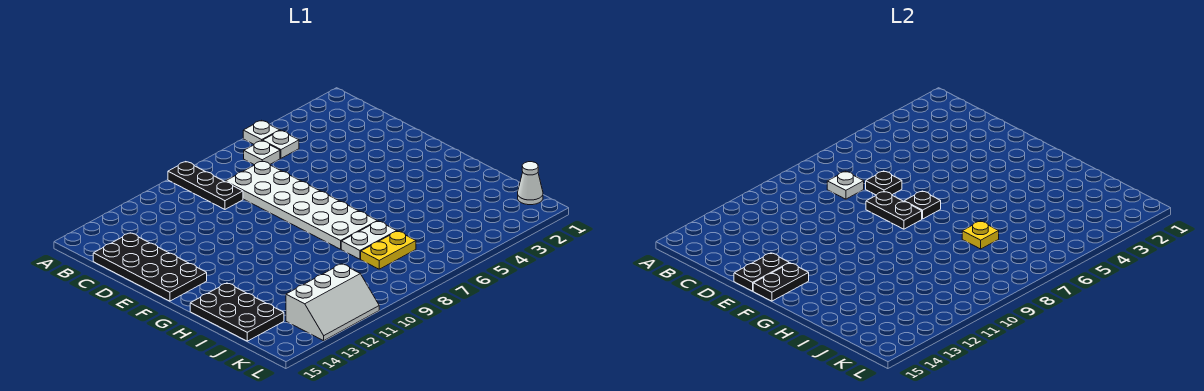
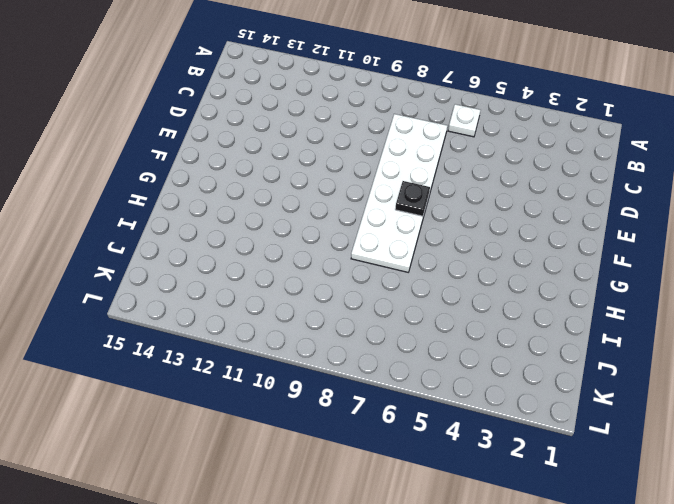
none -> white plate A5 level 1
none -> black plate A9:C9 level 1
none -> white plate B5 level 1

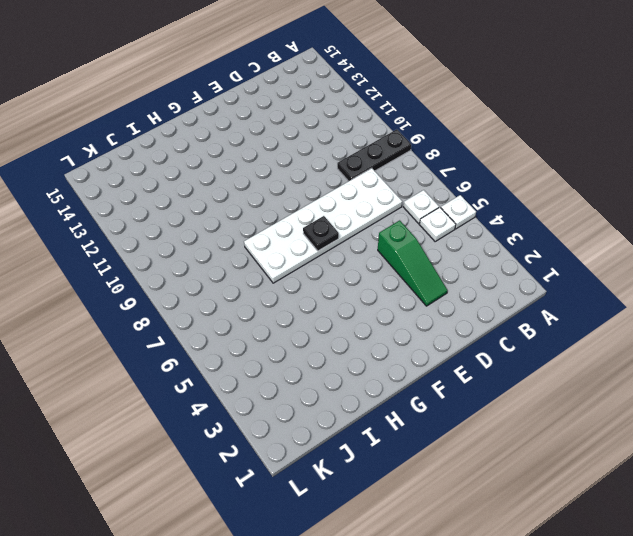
green slope D3:D5 level 1 top 5 -> none
none -> black plate C14:F15 level 1
none -> black plate H14:J15 level 1
none -> white plate I7:I8 level 1

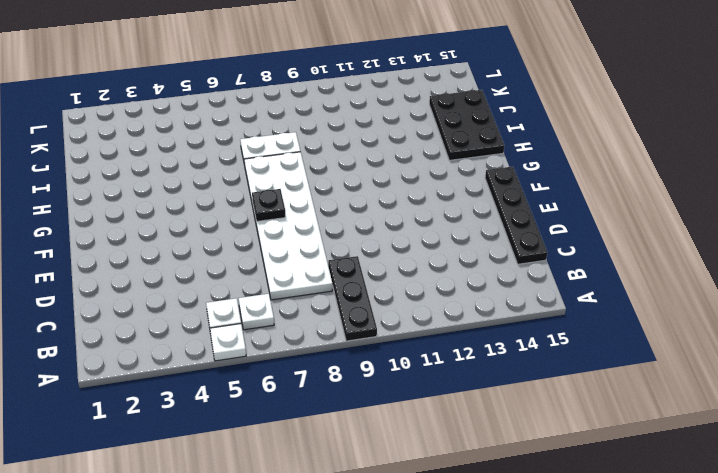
black plate C15:F15 level 1 -> black plate C14:F15 level 1
none -> yellow plate J7:J8 level 1
none -> white cone K1 level 1
none -> white slope K11:L13 level 1 top K

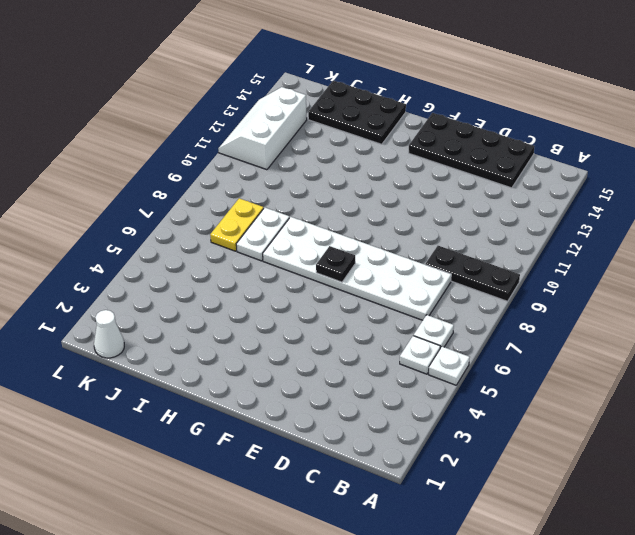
none -> white plate C8 level 2
none -> black plate D7 level 2
none -> black plate E8:F8 level 2

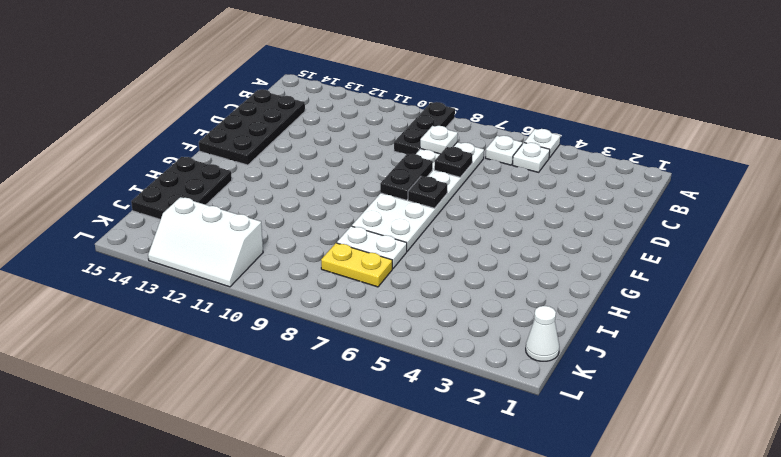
none -> black plate E14:E15 level 2
none -> black plate F14:F15 level 2
none -> yellow plate I7 level 2

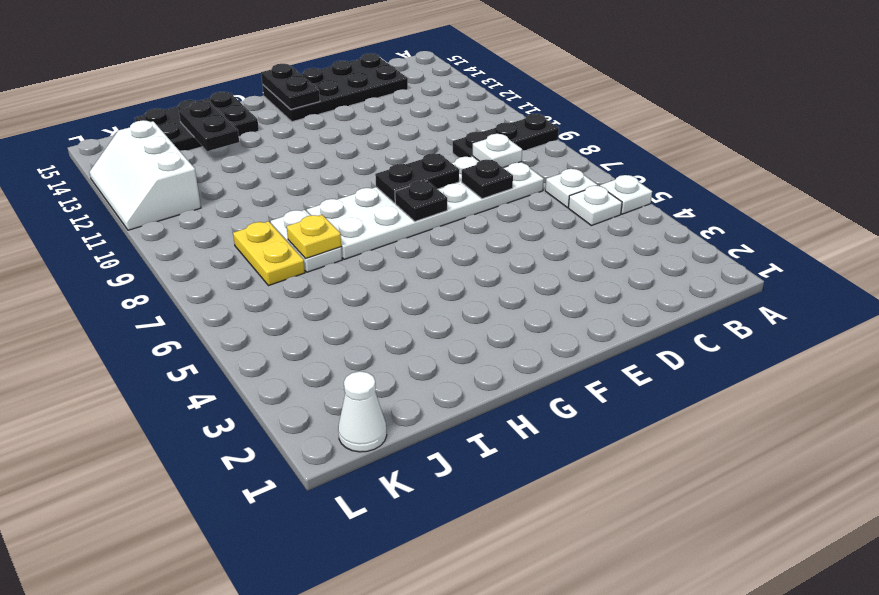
black plate I13:I14 level 2 -> black plate E14:E15 level 2

